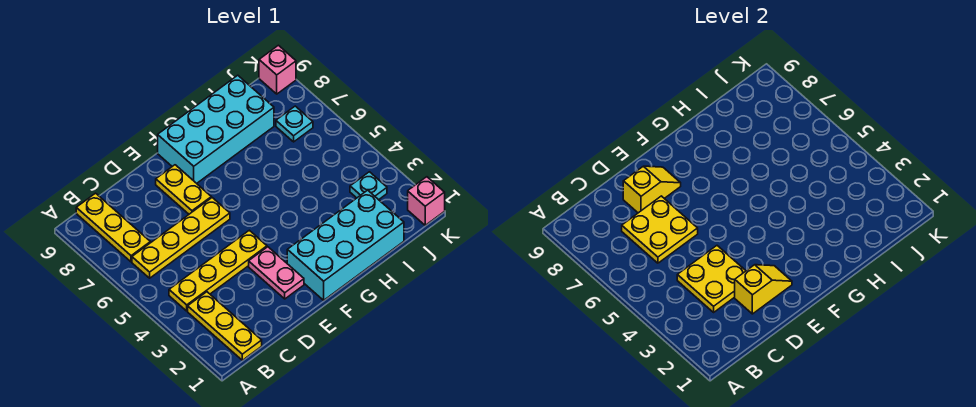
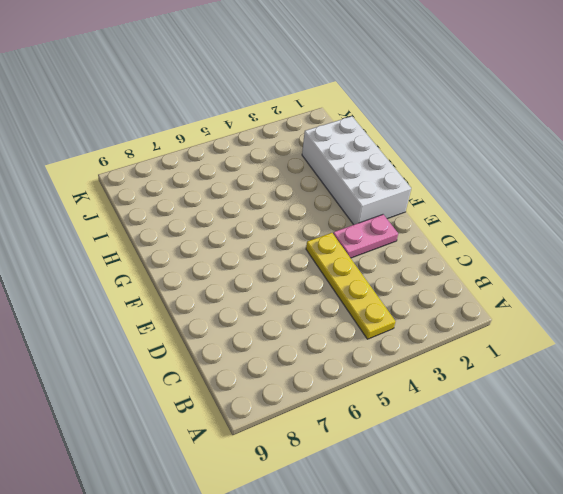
white brick F1:I2 level 1 -> cyan brick F1:I2 level 1
none -> yellow plate B1:B3 level 1
none -> yellow plate B6:E6 level 1
none -> yellow plate B7:B9 level 1

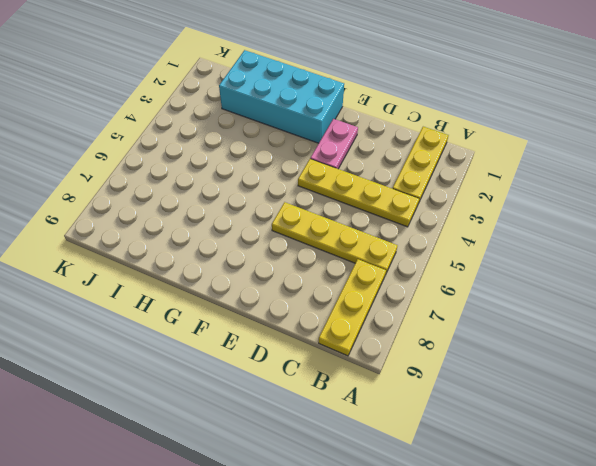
none -> yellow plate E7:E8 level 1
none -> cyan brick F8:I9 level 1
none -> cyan plate J3 level 1

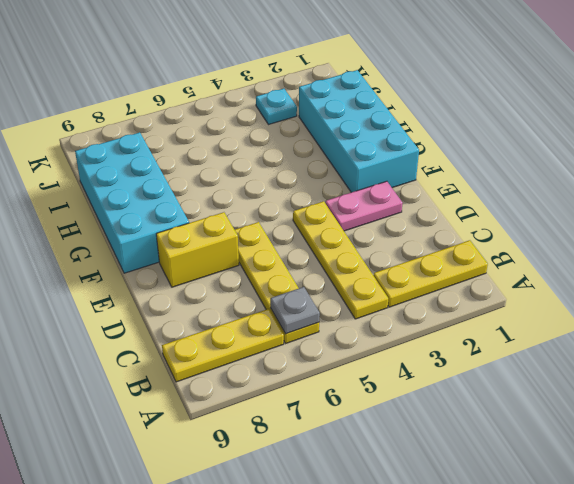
grey plate B6 level 2 -> none
yellow brick E7:E8 level 1 -> yellow plate E7:E8 level 1
none -> cyan plate J7 level 1
none -> pink brick K1 level 1
none -> pink brick K9 level 1

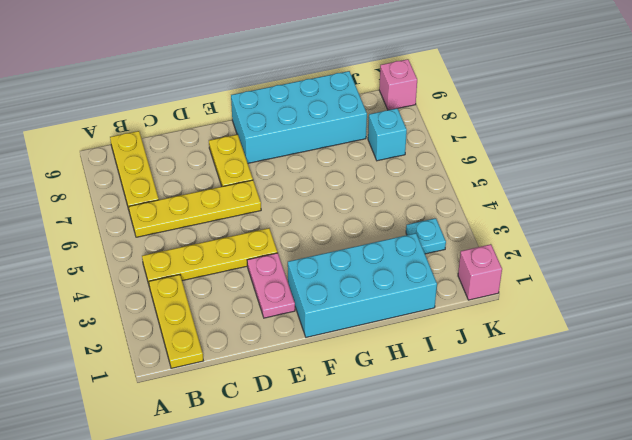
cyan brick J7 level 1 -> cyan plate J7 level 1
none -> yellow plate C3:D4 level 2
none -> yellow plate C6:D7 level 2
none -> yellow slope D2:E2 level 2 top D

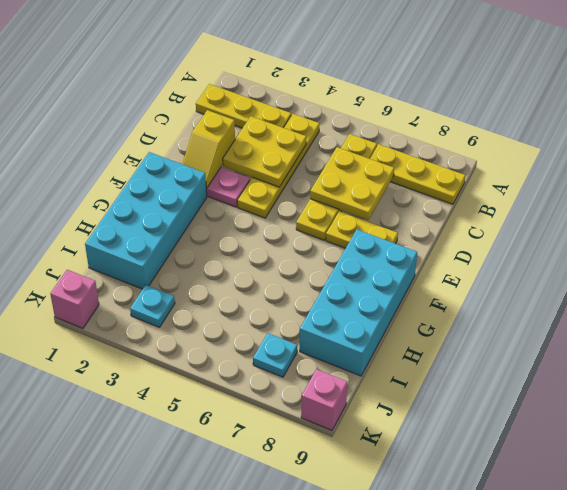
none -> yellow slope D8:E8 level 2 top D

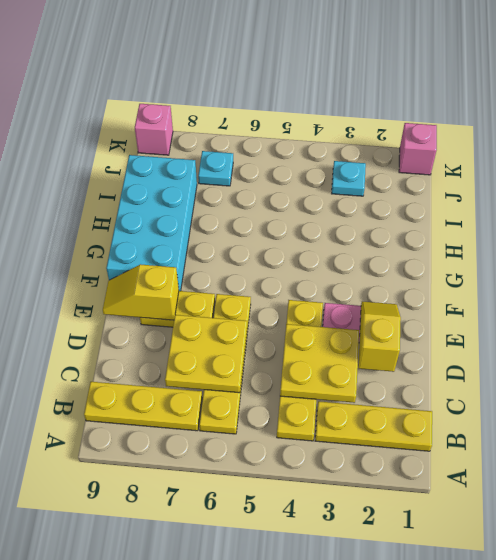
yellow slope E8:E9 level 2 top 8 -> yellow slope D8:E8 level 2 top D
none -> cyan brick F1:I2 level 1

